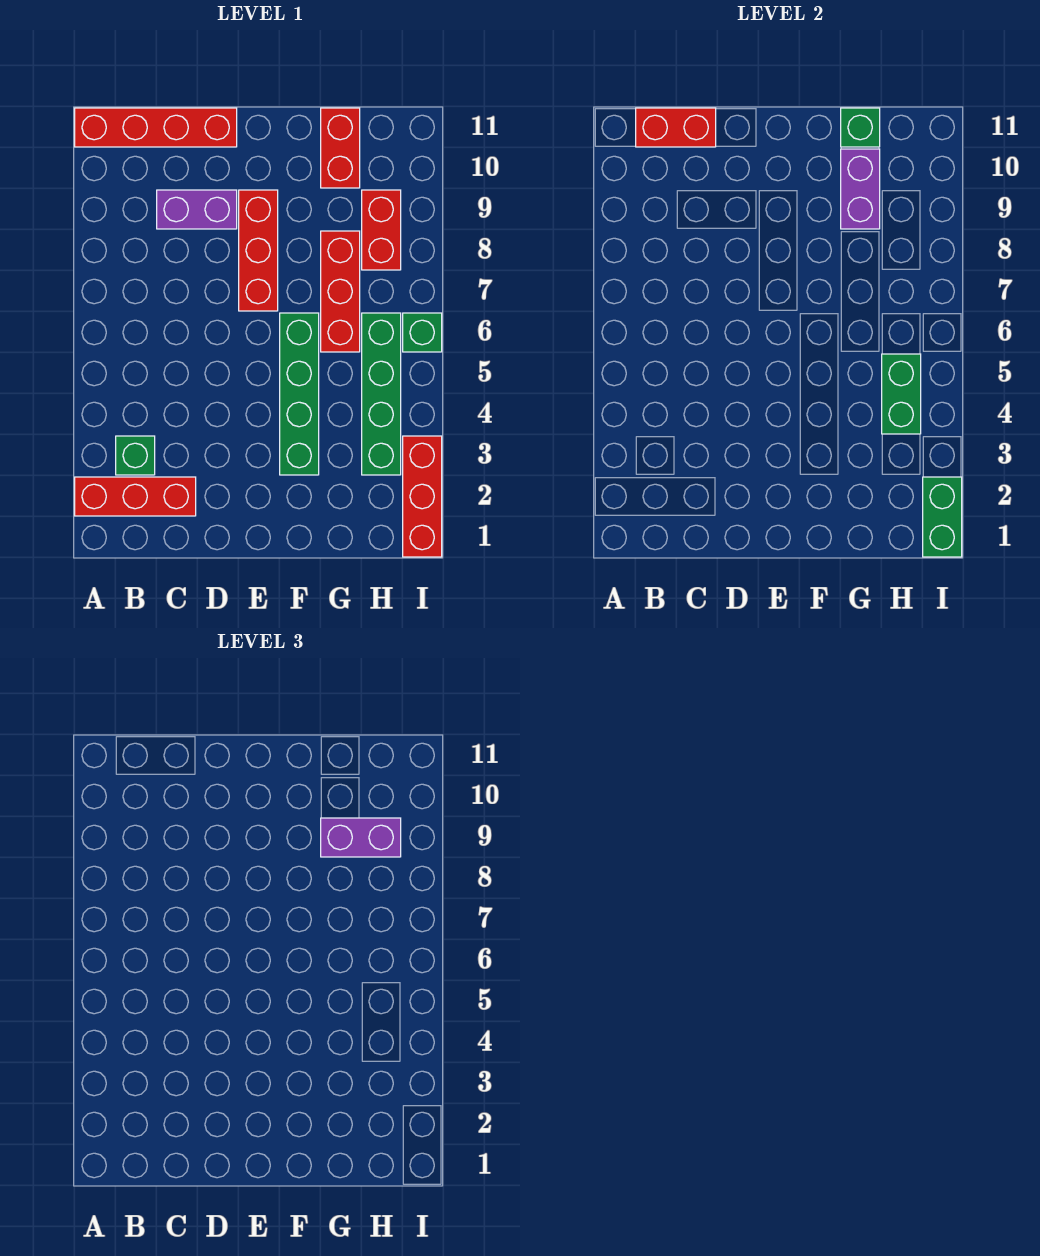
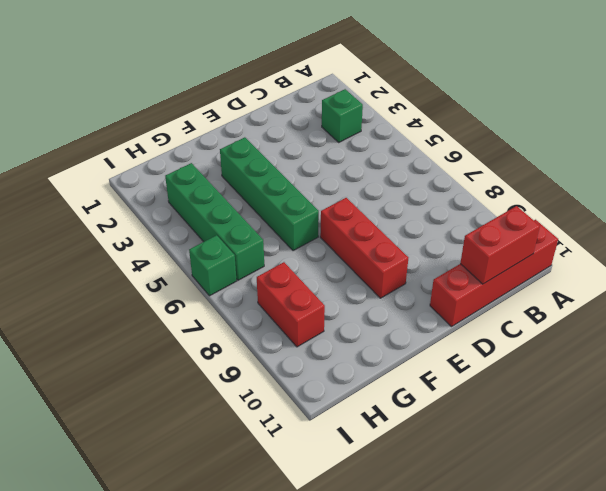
none -> red brick A2:C2 level 1
none -> purple brick C9:D9 level 1
none -> red brick G6:G8 level 1

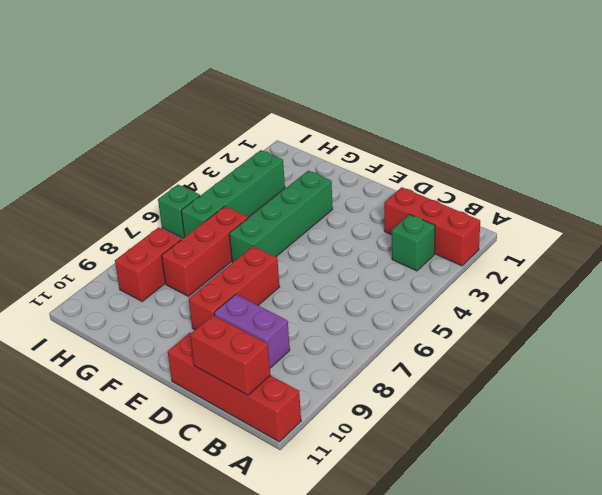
none -> red brick G10:G11 level 1
none -> red brick I1:I3 level 1
none -> purple brick G9:G10 level 2

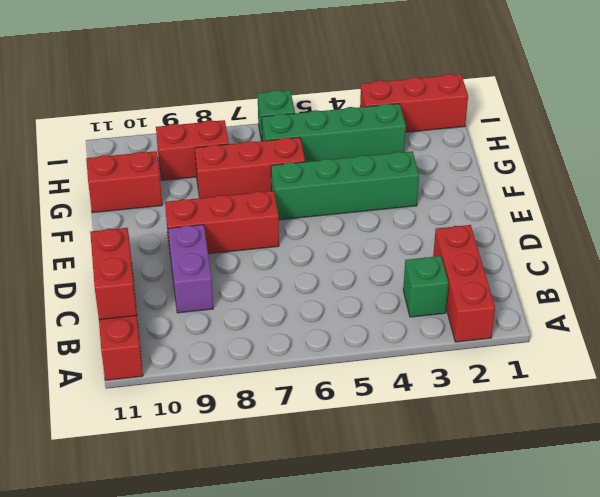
none -> purple brick G9:G10 level 2
none -> green brick G11 level 2
none -> green brick H4:H5 level 2

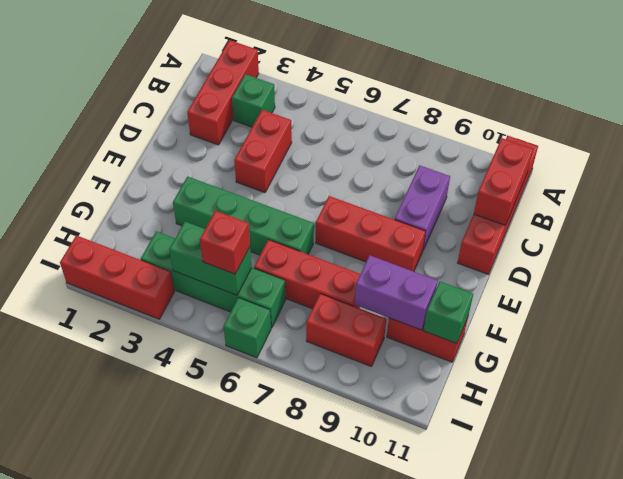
red brick C4:D4 level 1 -> none
red brick H5 level 3 -> none
none -> green brick I1:I2 level 2
none -> purple brick G9:H9 level 3

